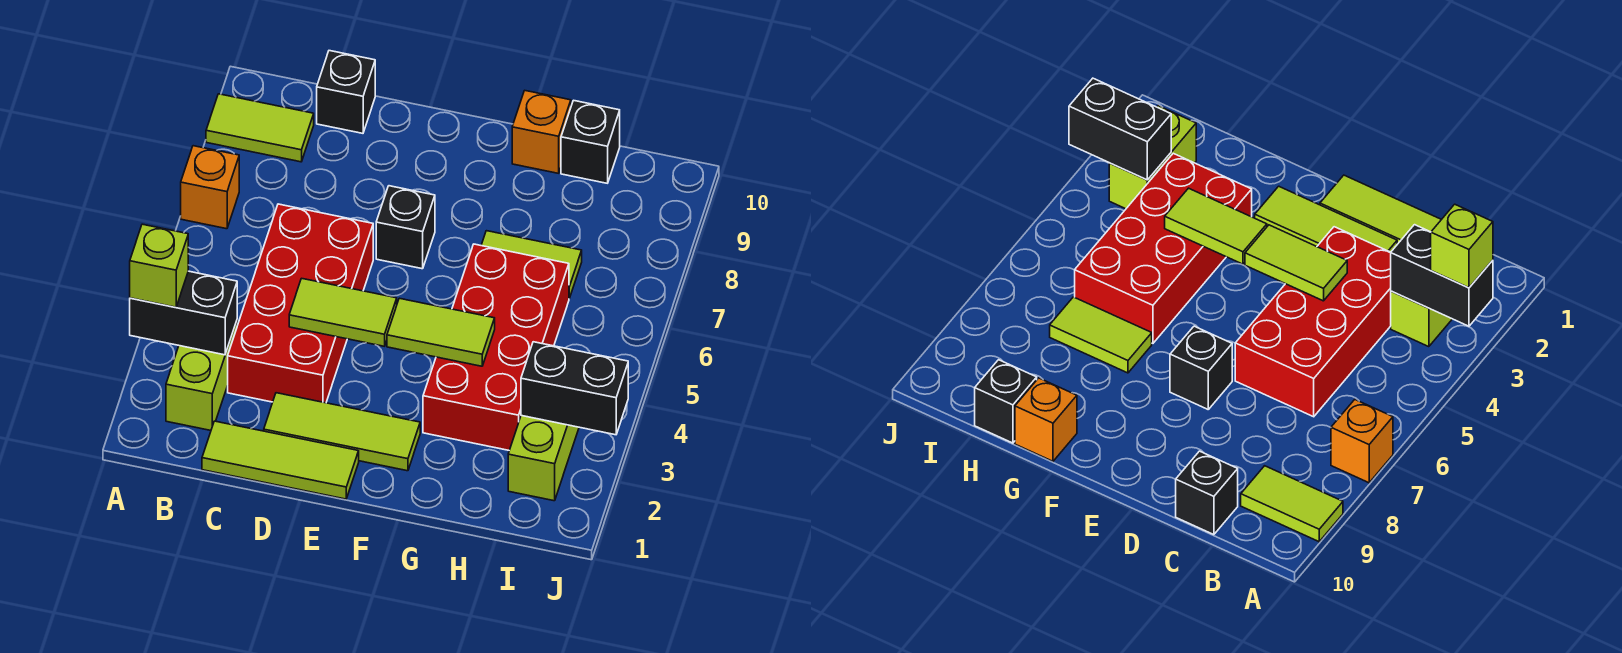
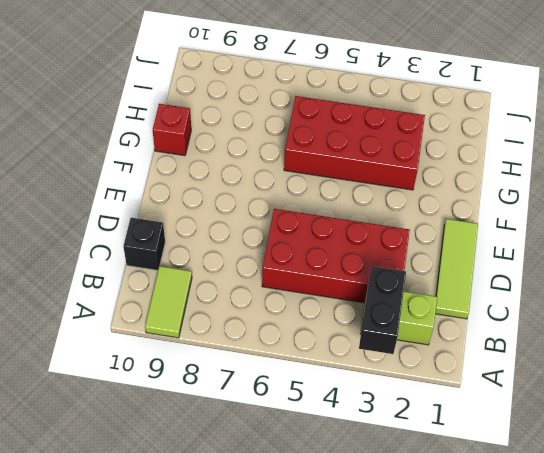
red brick G10 level 1 -> orange brick G10 level 1
none -> orange brick A7 level 1
none -> lime tile D2:F2 level 1
none -> black brick E7 level 1

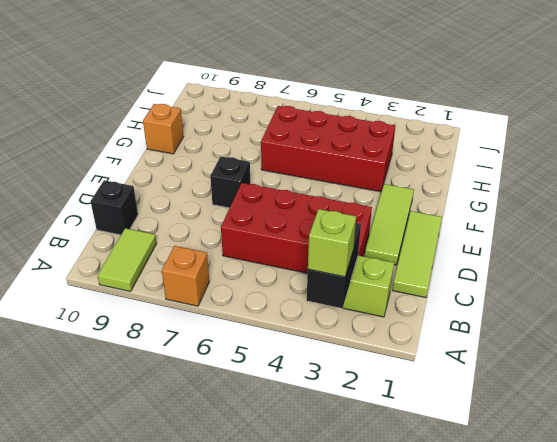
none -> lime tile G7:H7 level 1
none -> black brick H10 level 1
none -> lime brick I2:I3 level 1

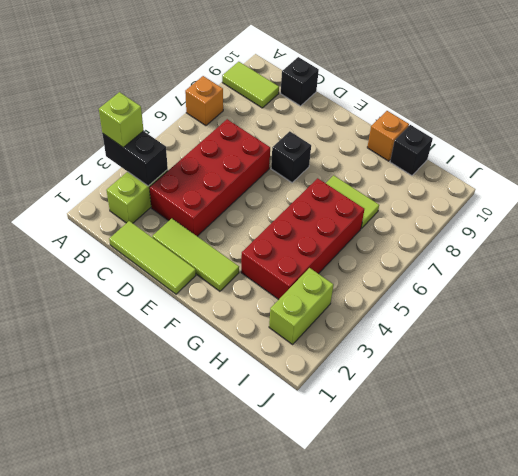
none -> lime tile D4:E4 level 2
none -> lime tile F4:G4 level 2
none -> black brick I3:J3 level 2

